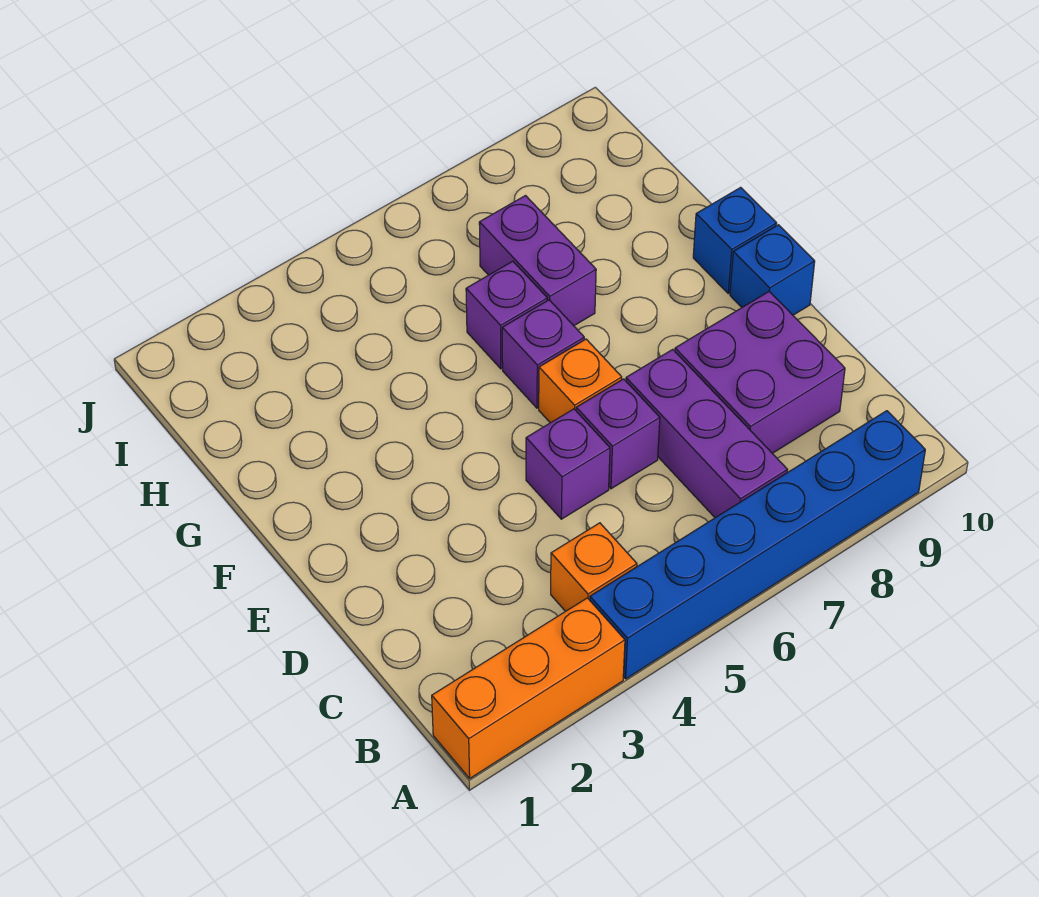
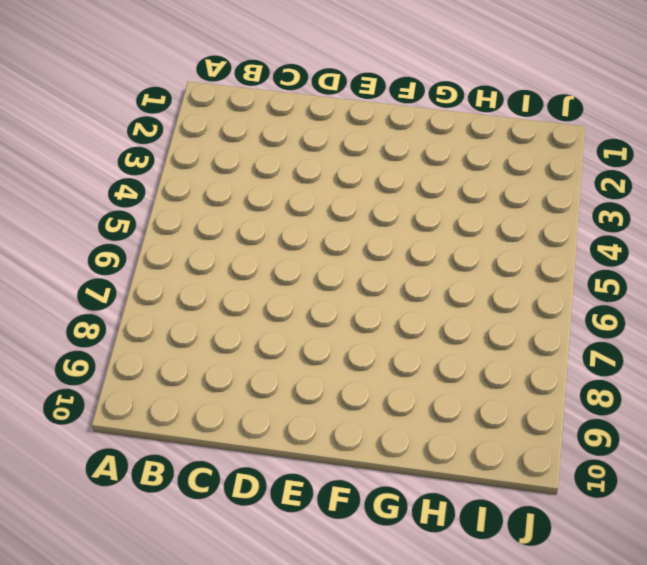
none -> orange brick A1:A3 level 1
none -> blue brick A4:A9 level 1
none -> orange brick B4 level 1

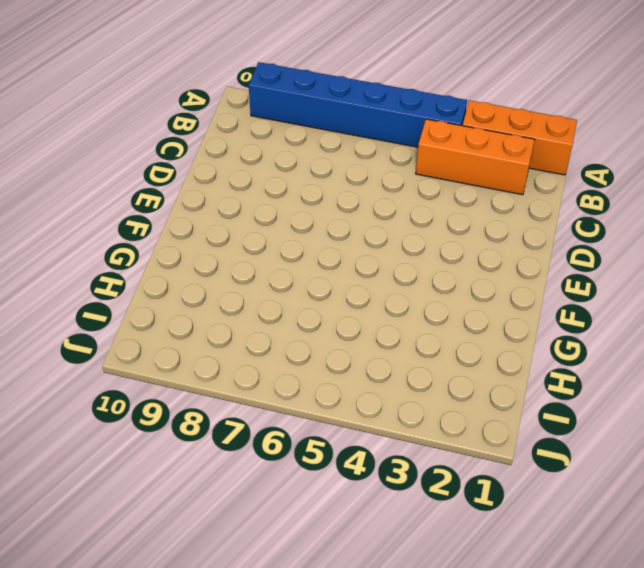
orange brick B2:B4 level 1 -> orange brick B4 level 1
none -> purple brick B7:D7 level 1
none -> purple brick C8:D9 level 1
none -> purple brick D5 level 1

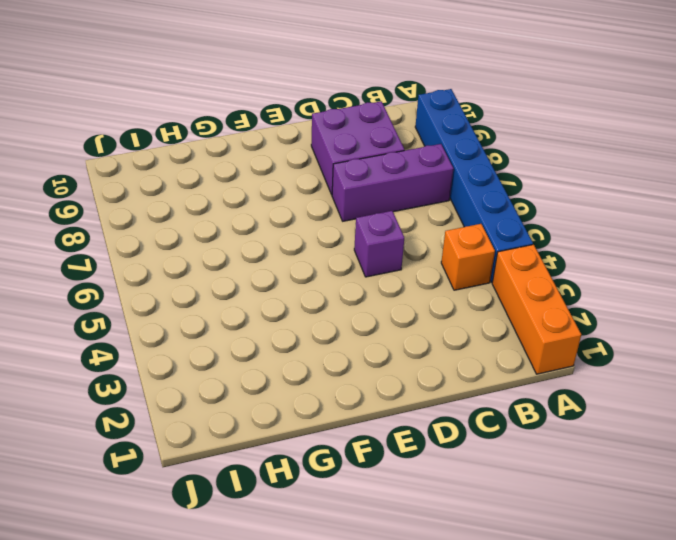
none -> purple brick D6 level 1
none -> orange brick E6 level 1
none -> blue brick E10 level 1

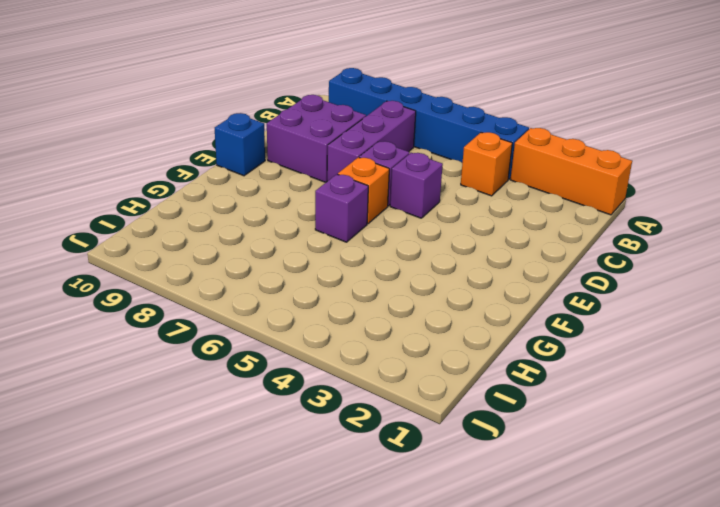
none -> blue brick F10 level 1
none -> purple brick G6 level 1
none -> purple brick G7:H7 level 1

